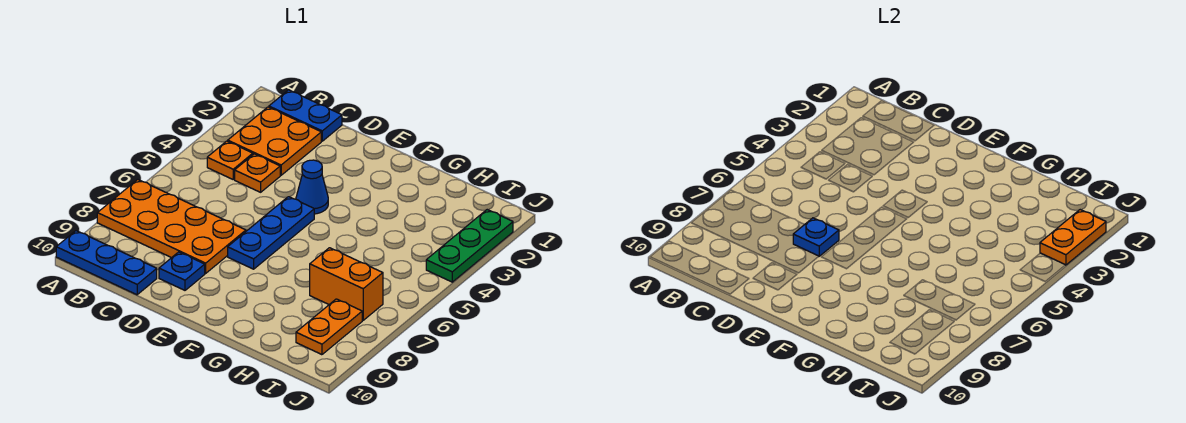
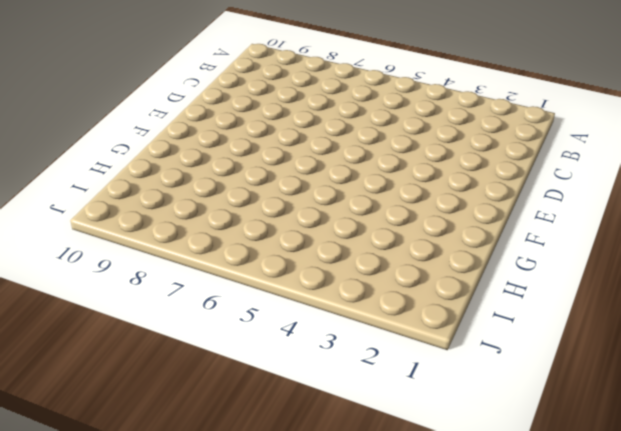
none -> orange plate A7:D8 level 1
none -> blue plate A10:C10 level 1
none -> blue plate B1:C1 level 1

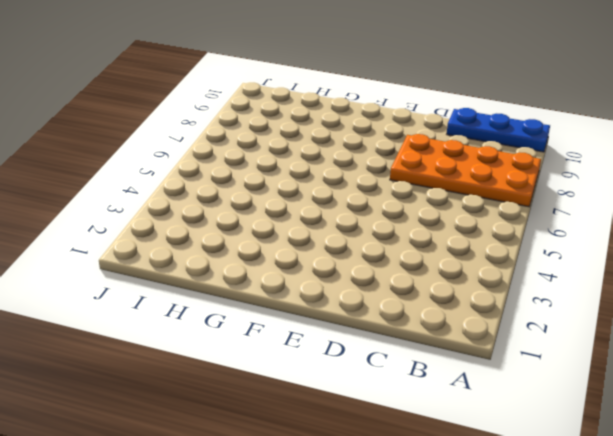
none -> blue plate B1:C1 level 1
none -> orange plate B2:C3 level 1
none -> orange plate B4 level 1

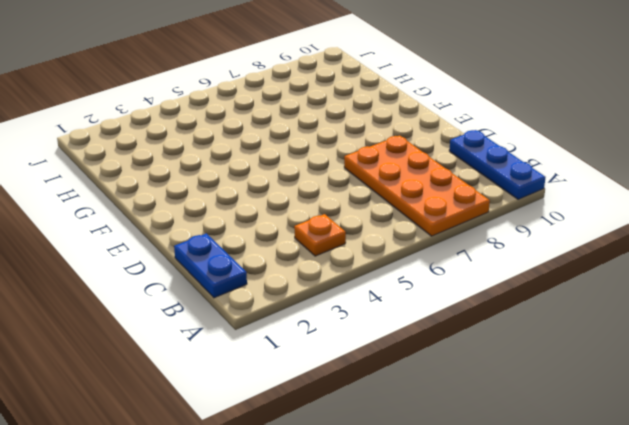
none -> orange plate B2:C3 level 1
none -> orange plate C4 level 1
none -> blue plate D9 level 1

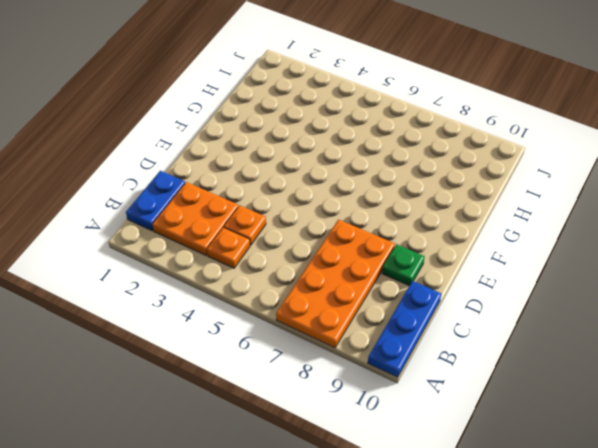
green plate D9 level 1 -> blue plate D9 level 1
none -> blue cone E4 level 1
none -> blue plate E5:E7 level 1
none -> orange brick H7:I7 level 1

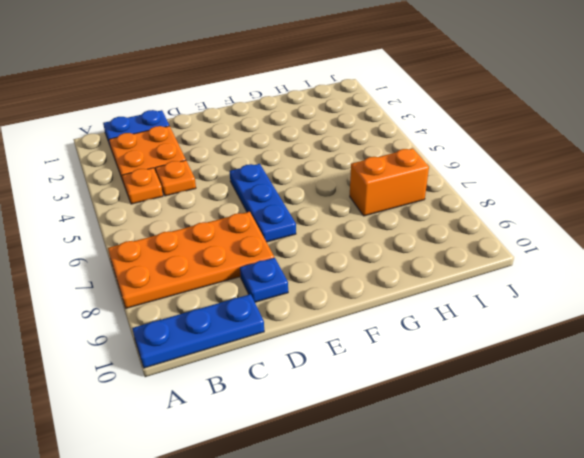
none -> blue cone E4 level 1
none -> orange plate I8:I9 level 1
none -> green plate J2:J4 level 1

